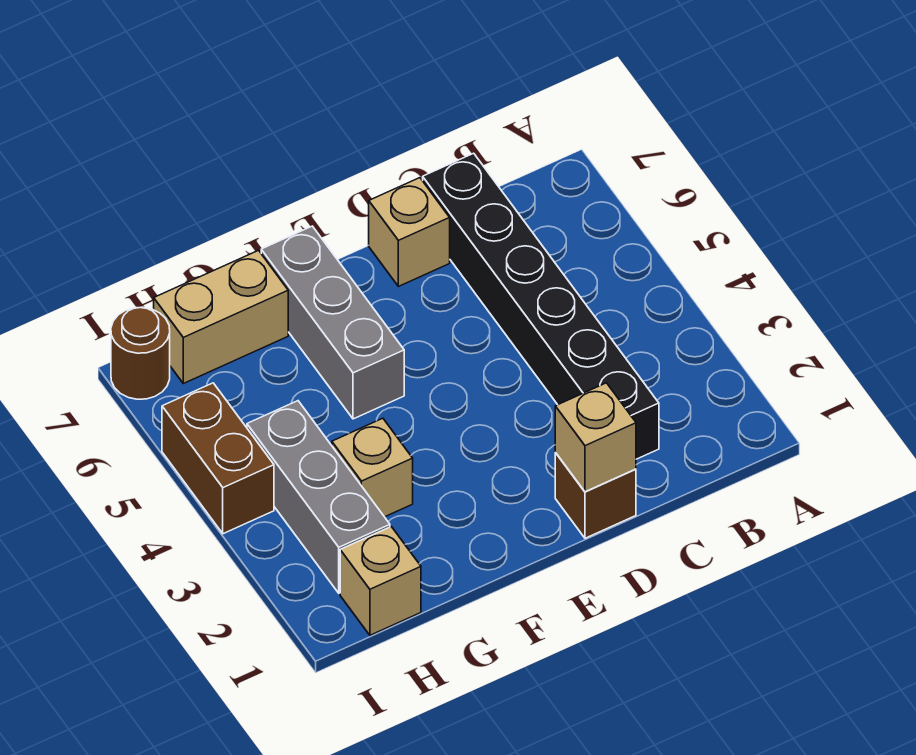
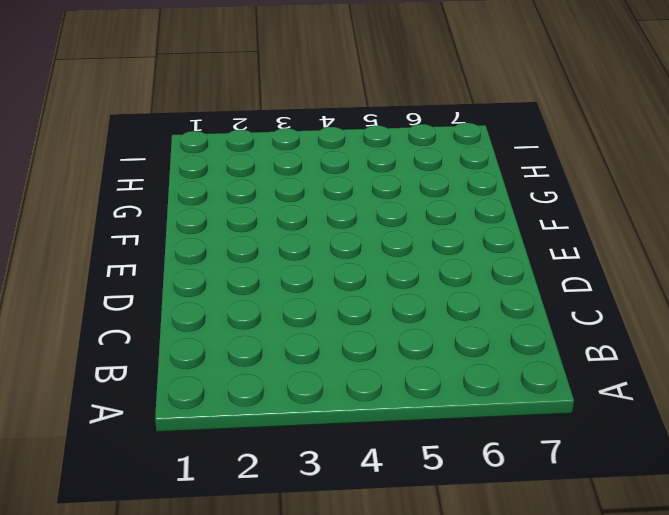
none -> black brick C2:C7 level 1
none -> brown brick D1 level 1

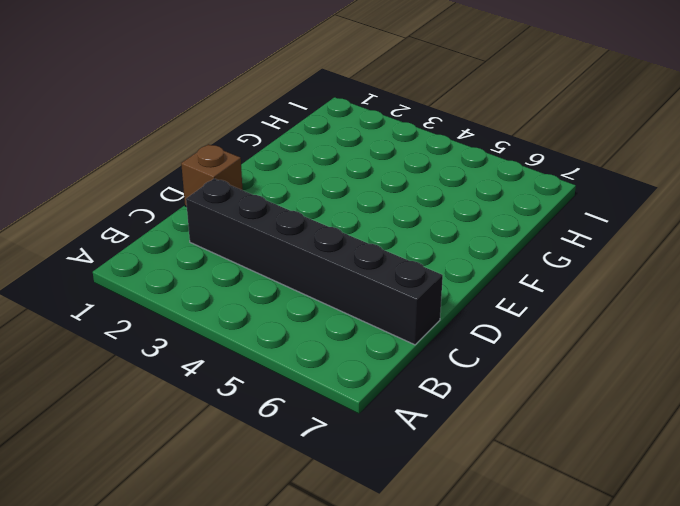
none -> tan brick D7 level 1
none -> grey brick F5:F7 level 1

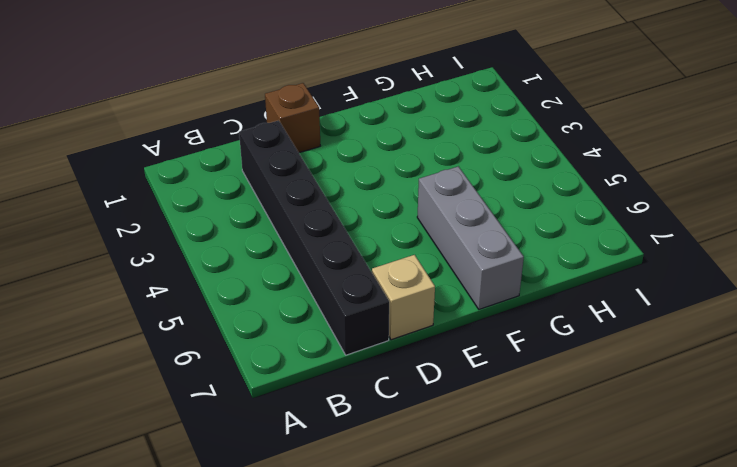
none -> tan brick G3 level 1
none -> tan brick G7:H7 level 1

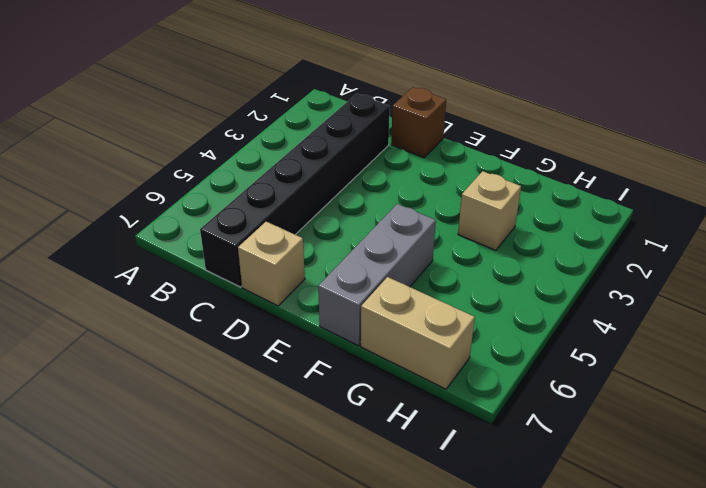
none -> tan brick H1 level 1
none -> grey brick H2:H4 level 1

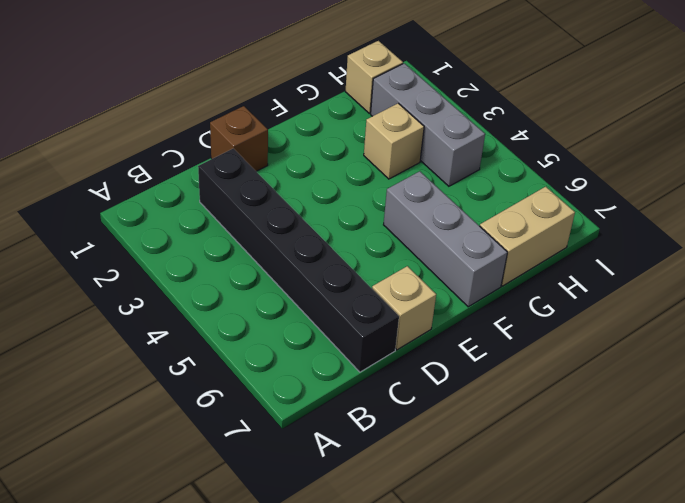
none -> brown brick I4:I5 level 1
none -> brown round brick I7 level 1

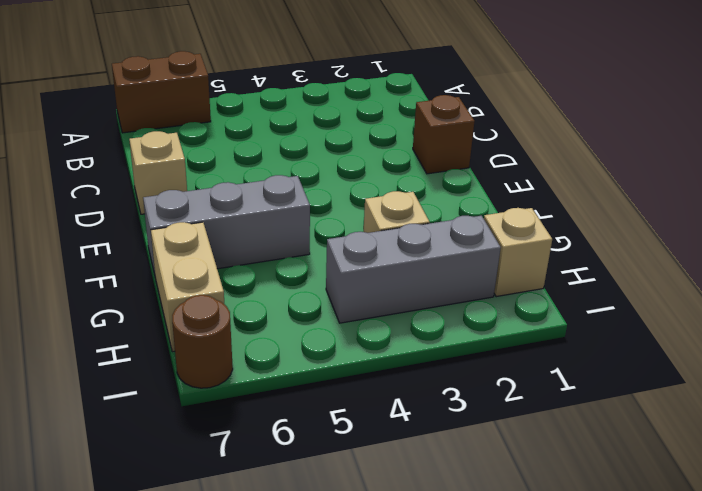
brown brick A6:A7 level 1 -> brown brick I4:I5 level 1
none -> black brick C2:C7 level 1
none -> tan brick D1 level 2

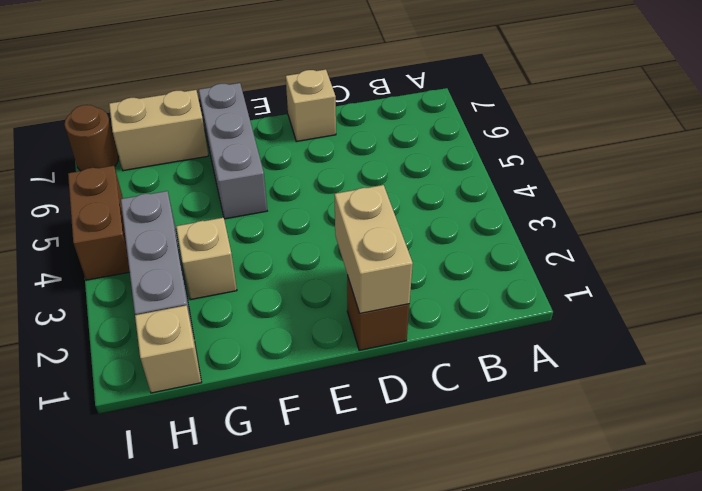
tan brick D1:D2 level 2 -> tan brick D1 level 2
none -> black brick C2:C7 level 1

